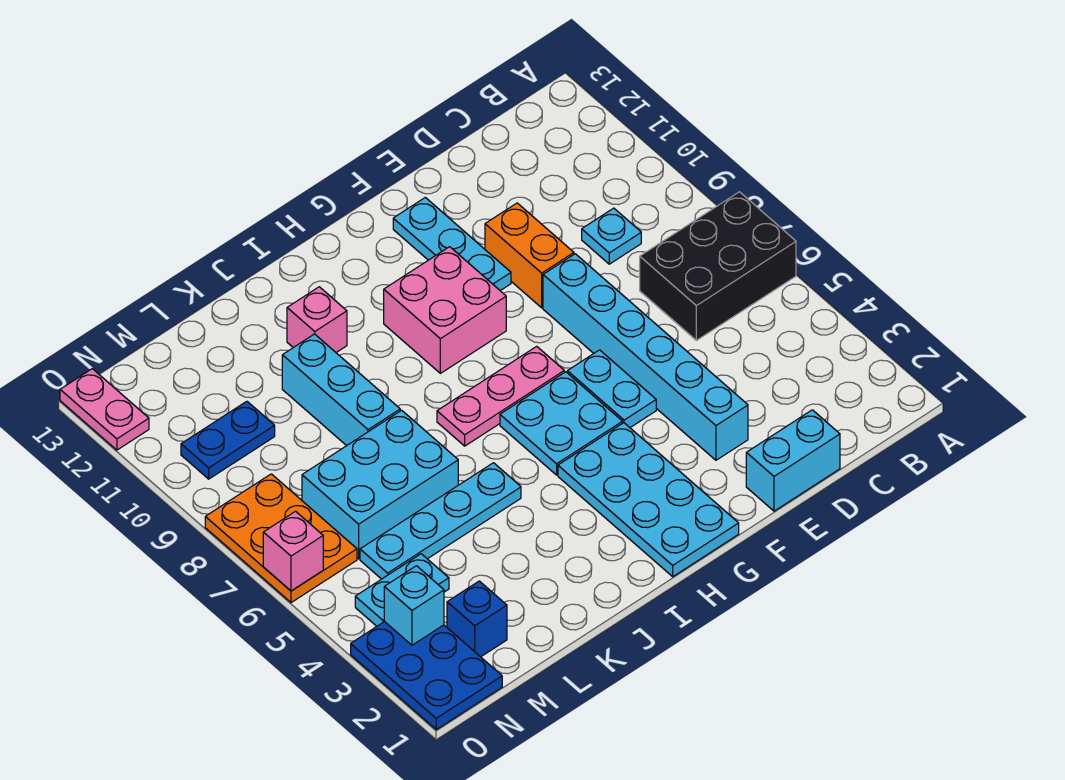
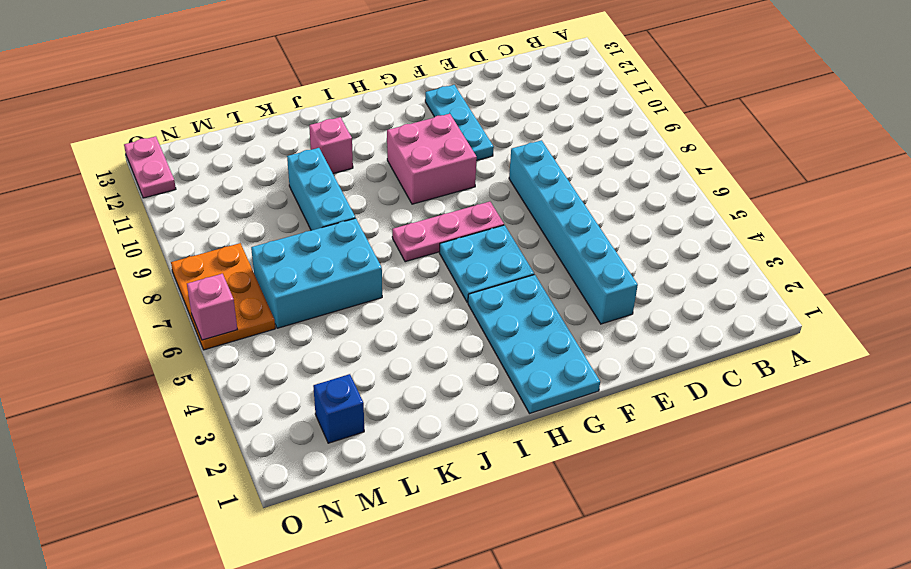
none -> black brick A6:C7 level 1
none -> cyan plate C9 level 1
none -> cyan brick D1:E1 level 1

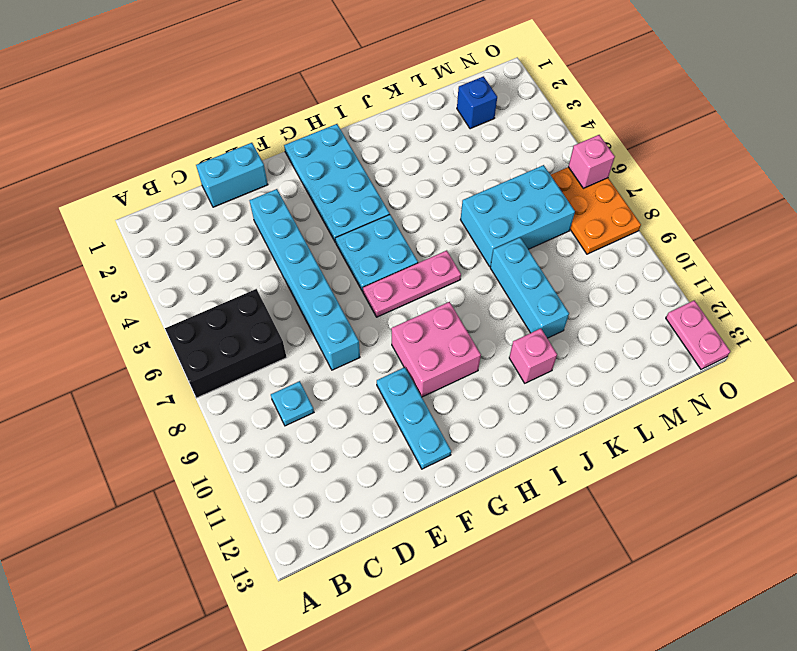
none -> orange brick E9:E10 level 1
none -> cyan plate F5:F6 level 1
none -> cyan plate J5:M5 level 1

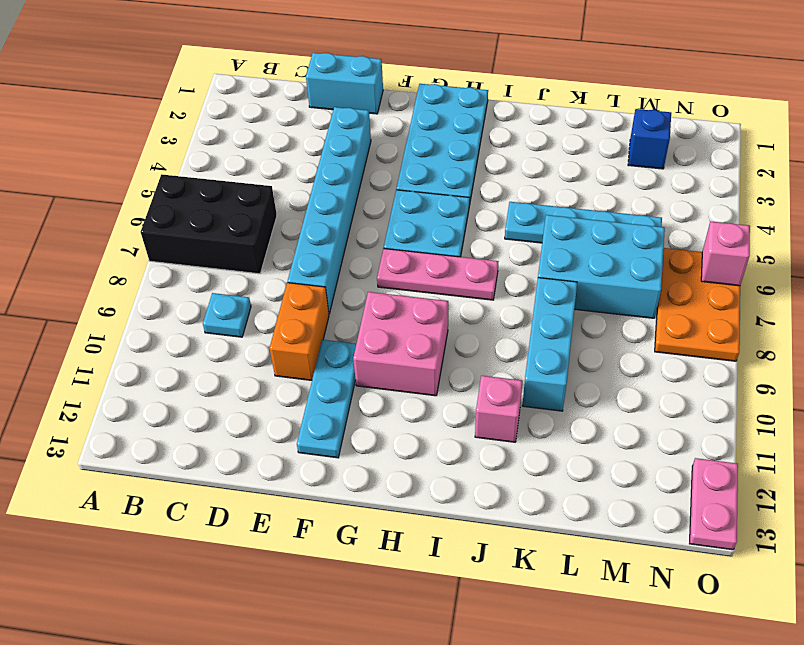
none -> cyan plate F5:F6 level 1
none -> cyan plate M4:N4 level 1
none -> blue plate M10:N10 level 1

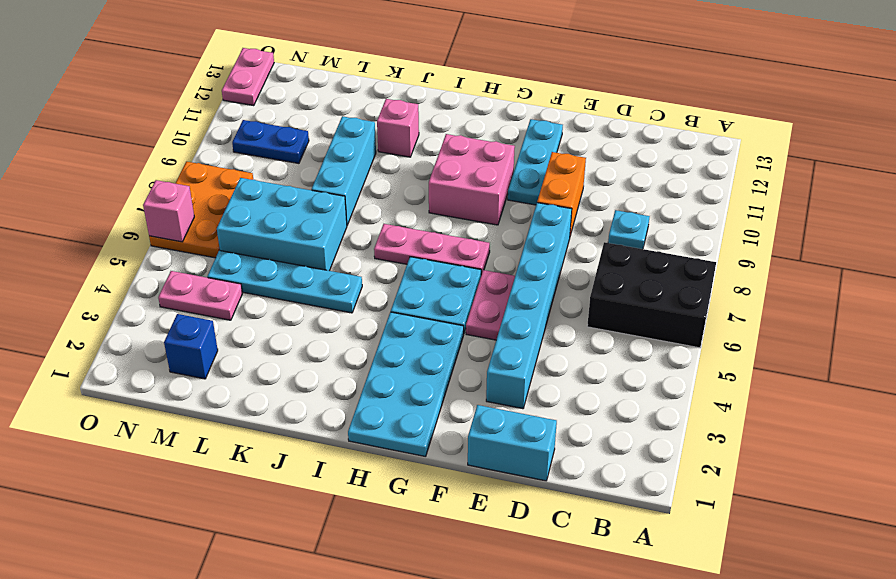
pink plate F5:F6 level 1 -> cyan plate F5:F6 level 1
pink plate M4:N4 level 1 -> cyan plate M4:N4 level 1
none -> blue plate N1:O3 level 1
none -> cyan brick N3 level 2

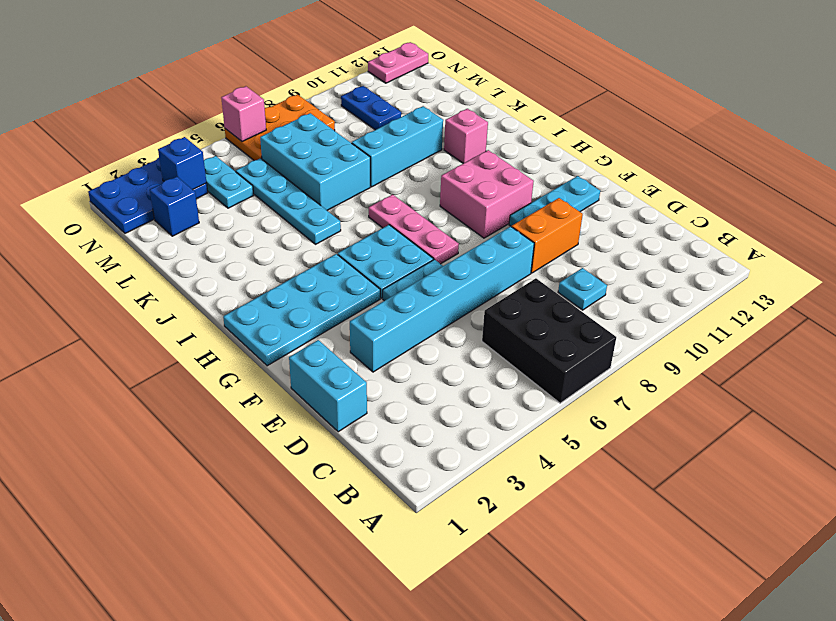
blue brick N3 level 2 -> cyan brick N3 level 2

